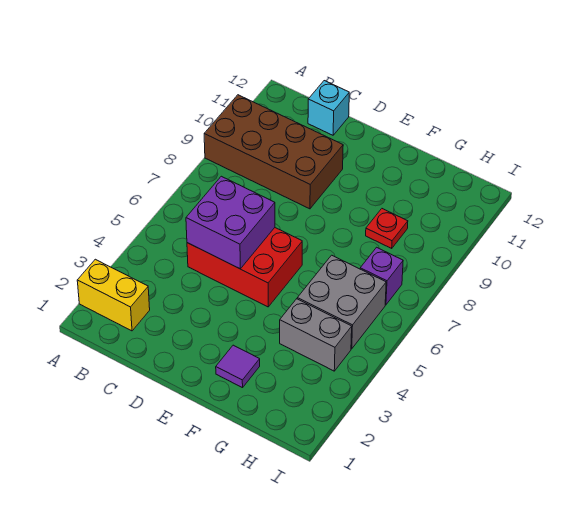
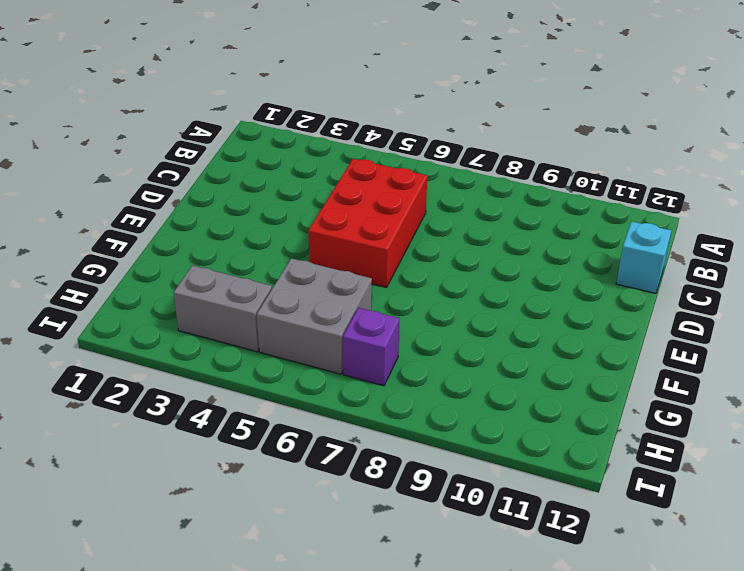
grey brick H3:H4 level 1 -> grey brick G4:H4 level 1
none -> yellow brick A2:B2 level 1
none -> brown brick A9:D10 level 1

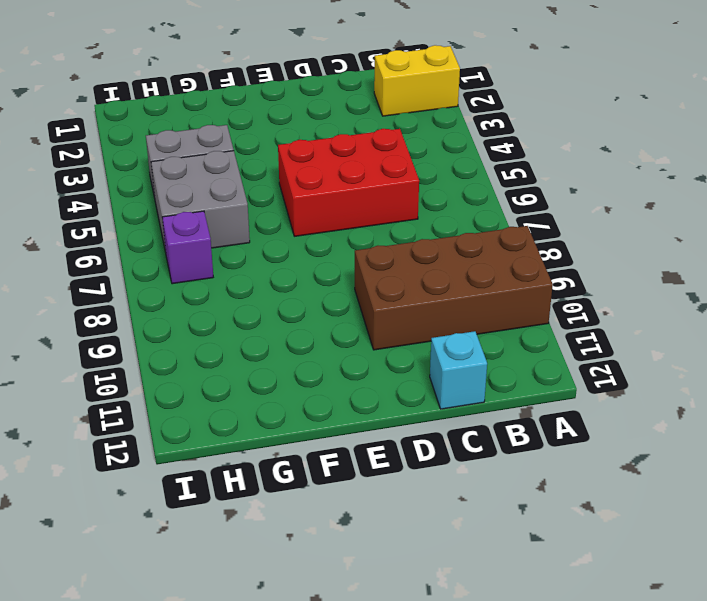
none -> purple tile F2 level 1
none -> red plate G9 level 1

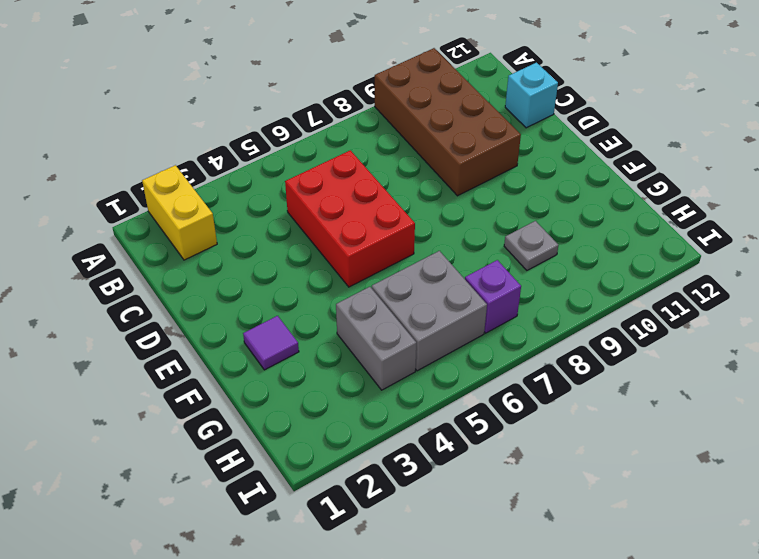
grey plate G9 level 1 -> red plate G9 level 1
none -> purple brick C5:D6 level 2

